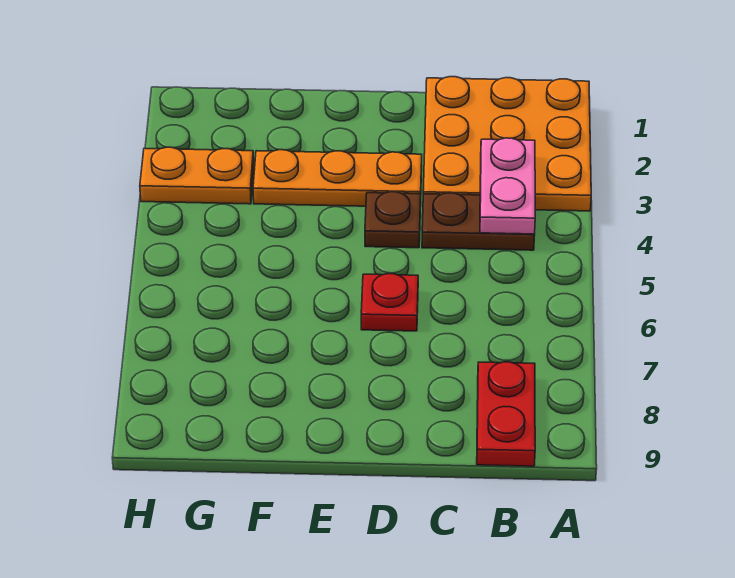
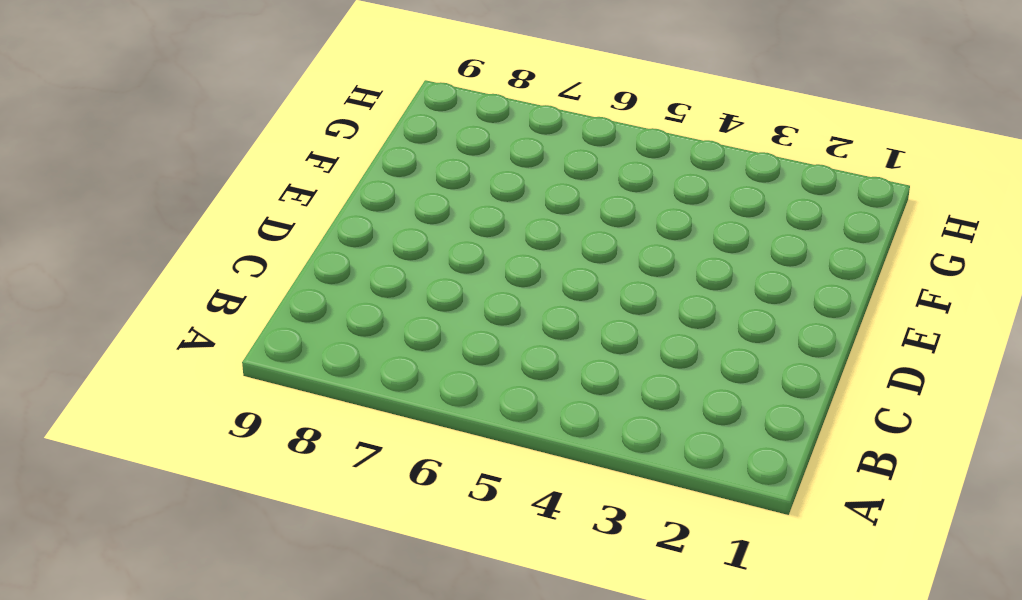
none -> orange plate A1:C3 level 1
none -> brown plate B4:C4 level 1

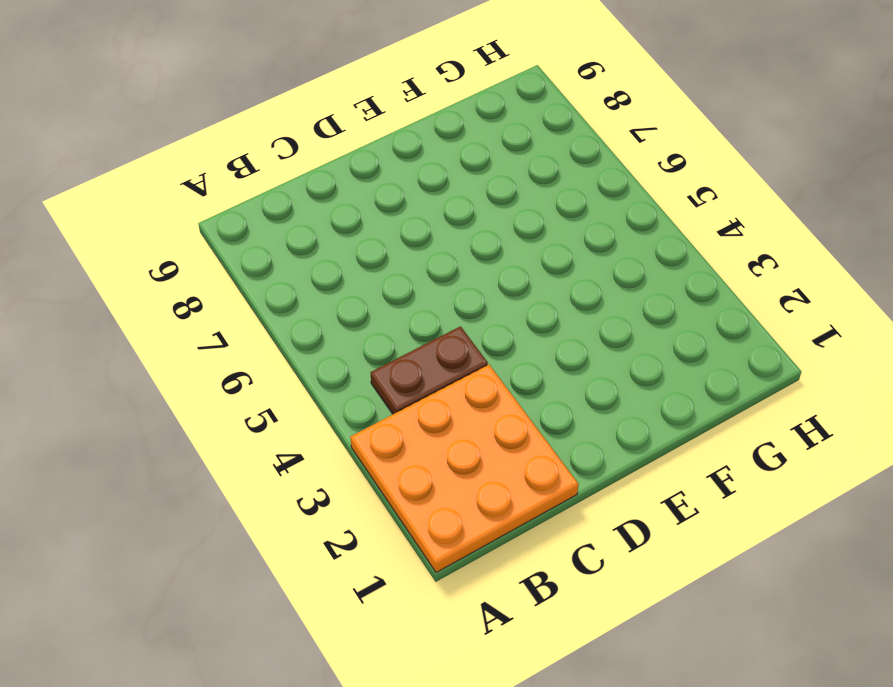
none -> red plate B8:B9 level 1
none -> orange plate D3:F3 level 1

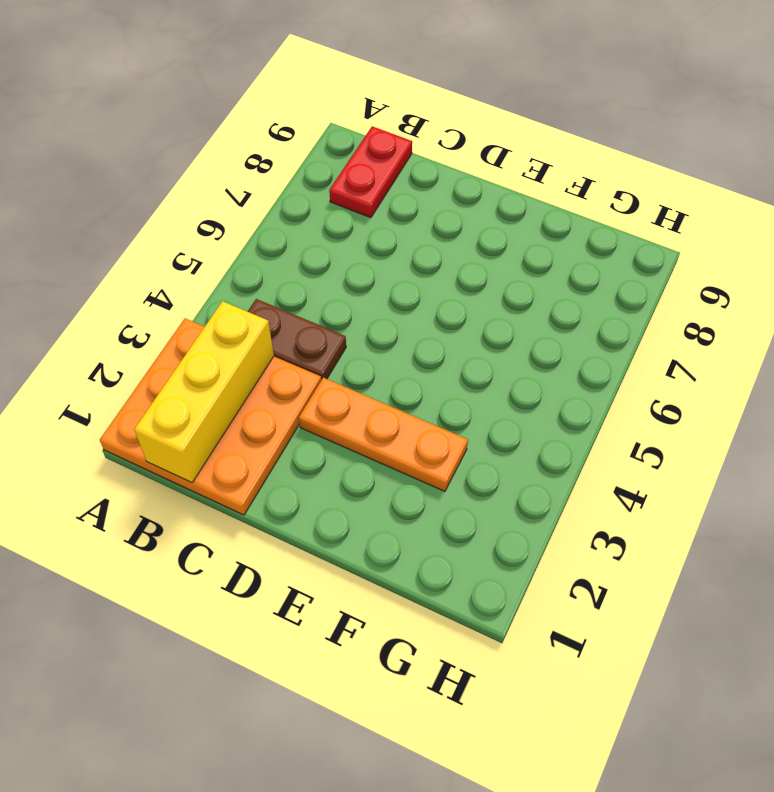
yellow brick B1:B3 level 2 -> pink plate B3:B4 level 2
none -> brown plate D4 level 1
none -> red plate D6 level 1

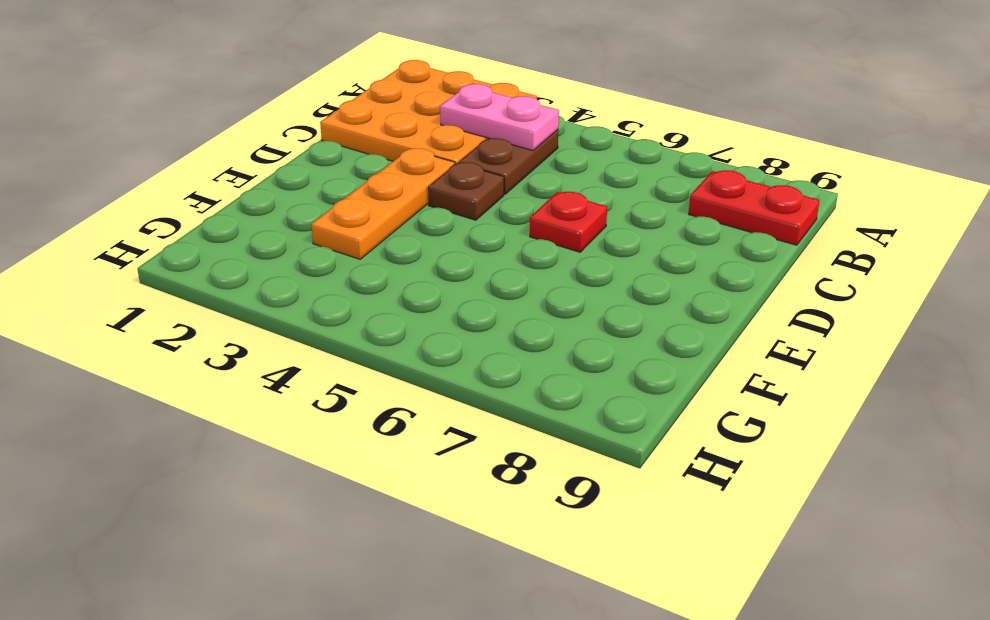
none -> orange plate G3:H3 level 1

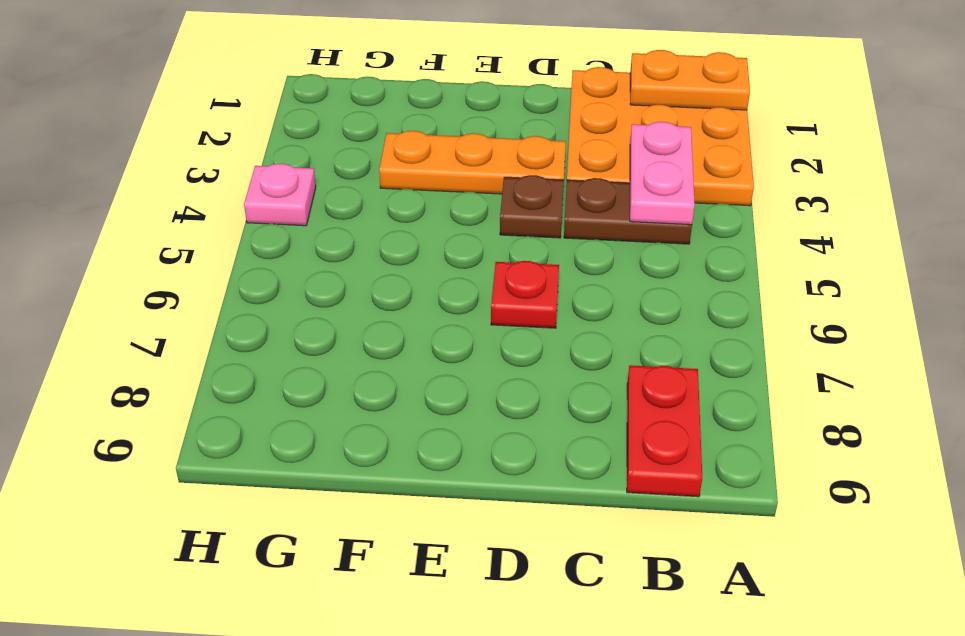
orange plate A1:B1 level 2 -> orange plate G3:H3 level 1
pink plate H4 level 1 -> none

